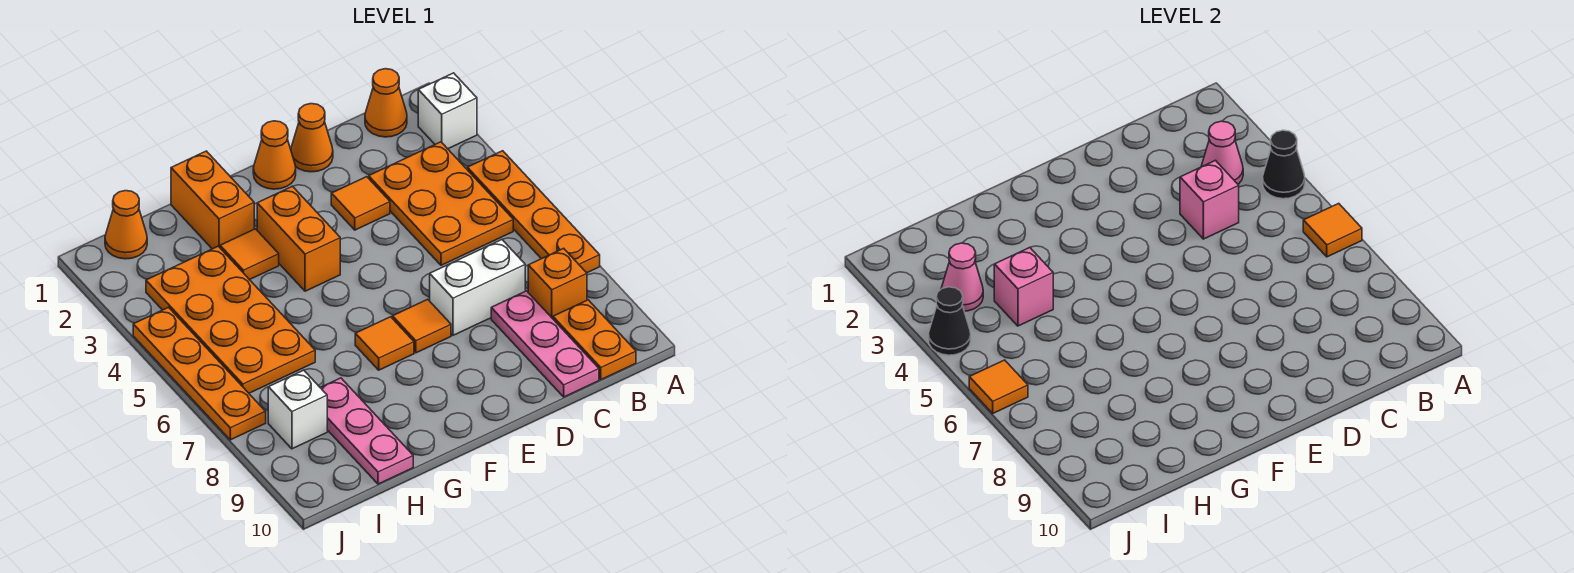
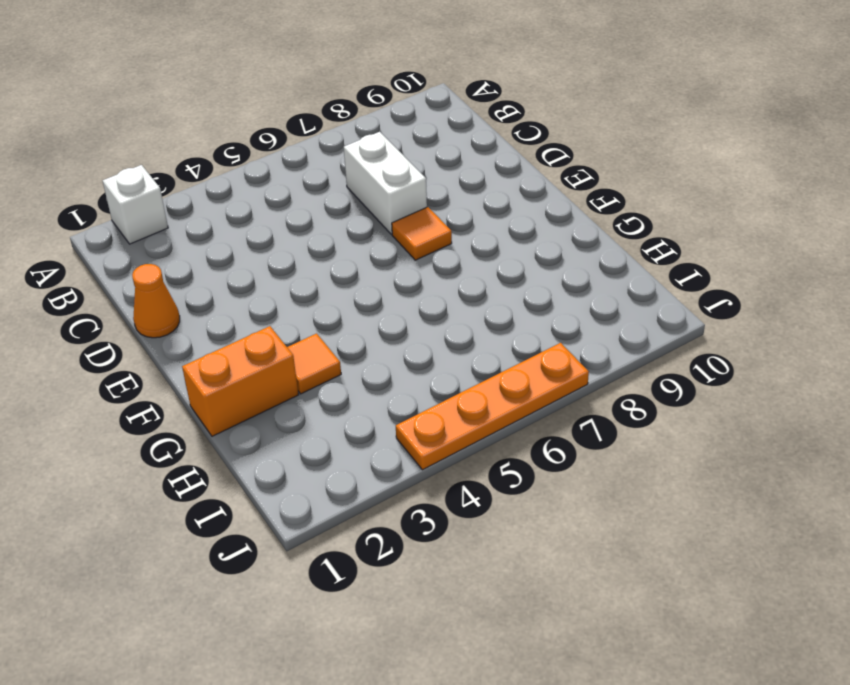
none -> orange plate A4:A7 level 1
none -> orange cone B1 level 1
none -> orange plate B3:C5 level 1

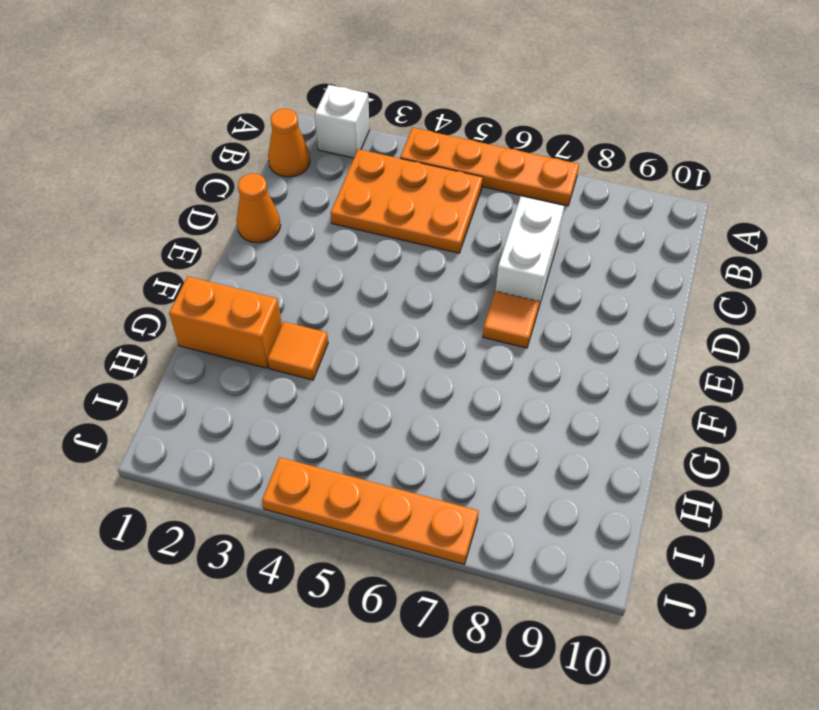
none -> orange brick B8 level 1
none -> orange plate B9:B10 level 1
none -> pink plate C8:C10 level 1

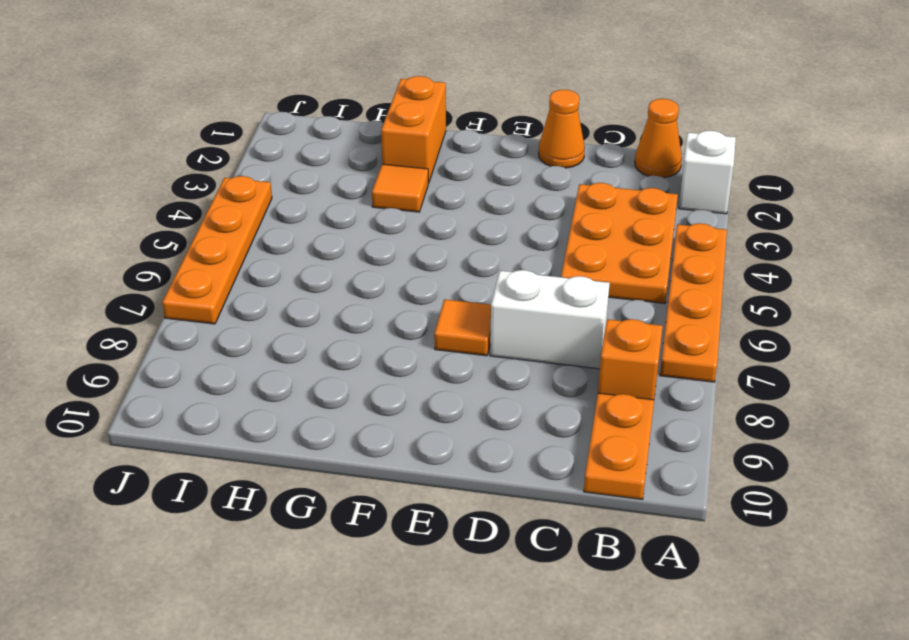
none -> pink plate C8:C10 level 1
none -> orange tile D3 level 1
none -> orange cone E1 level 1

